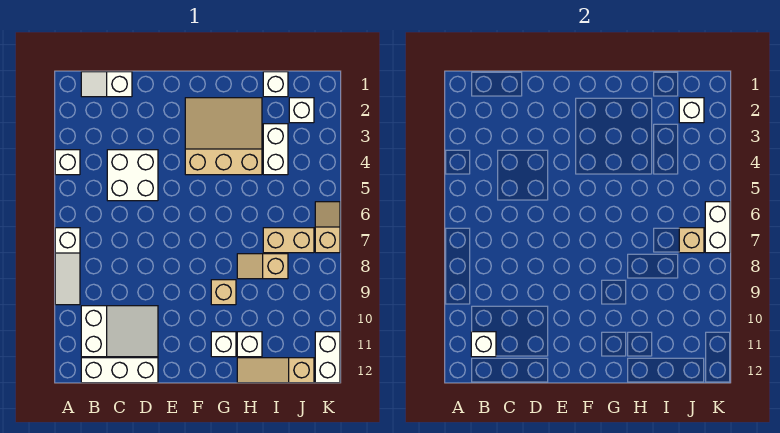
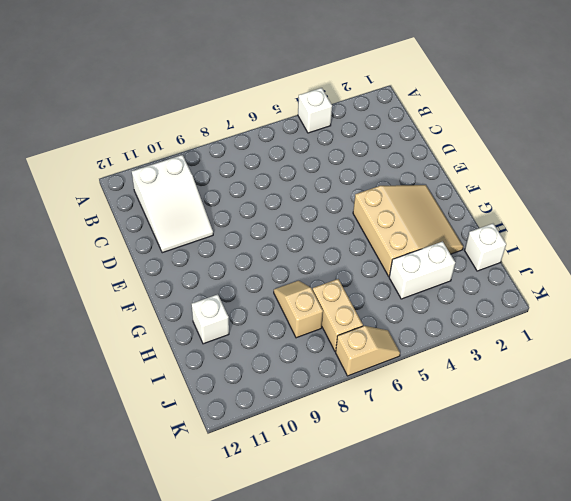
none -> white slope A7:A9 level 1 top 7
none -> white slope B1:C1 level 1 top C
none -> white brick B12:D12 level 1

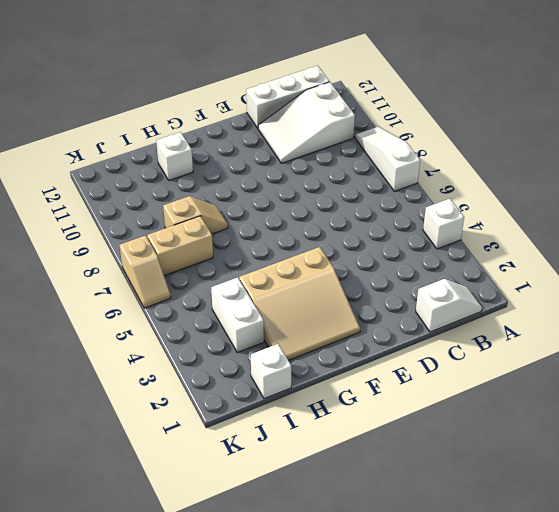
none -> white brick C4:D5 level 1
none -> tan brick G9 level 1
none -> white brick G11 level 1

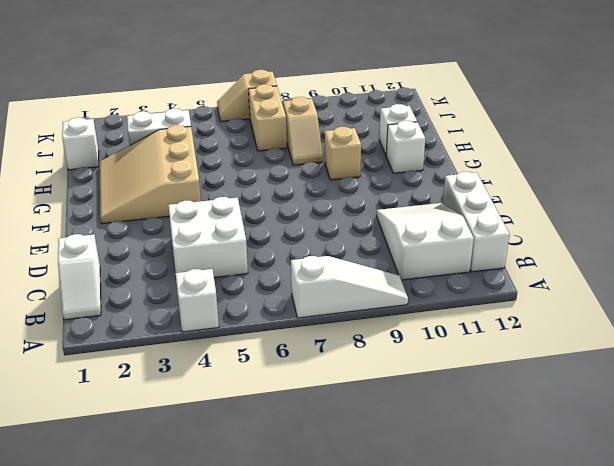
none -> tan slope H12:J12 level 1 top J
none -> white brick J2 level 1
none -> white brick K11:K12 level 1

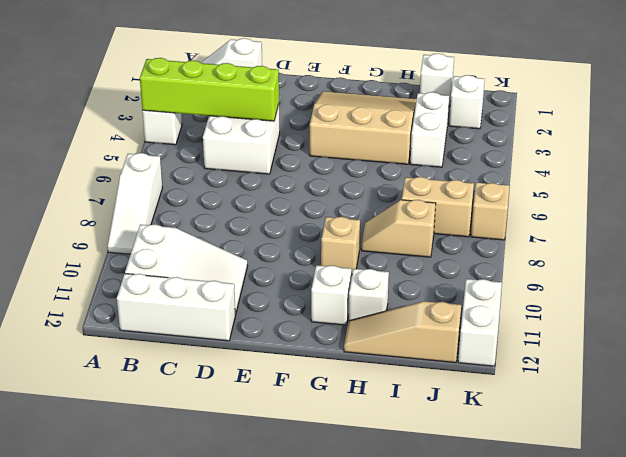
lime brick A4:D4 level 2 -> none
none -> white brick B11 level 2
none -> white brick J2 level 2
none -> tan brick J7 level 2

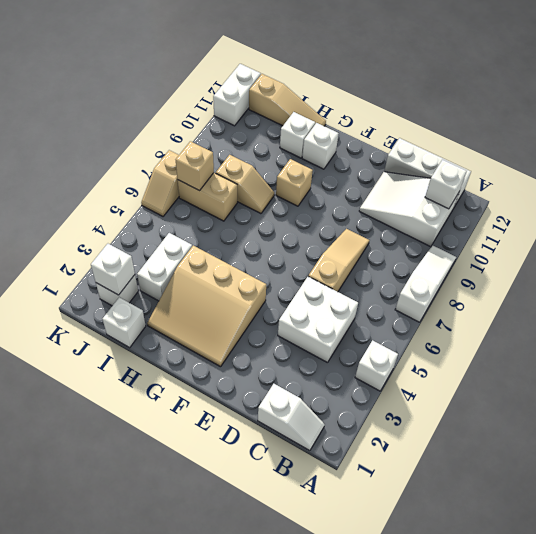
tan slope D6:D8 level 1 top 6 -> none
none -> white brick K6:K7 level 2

